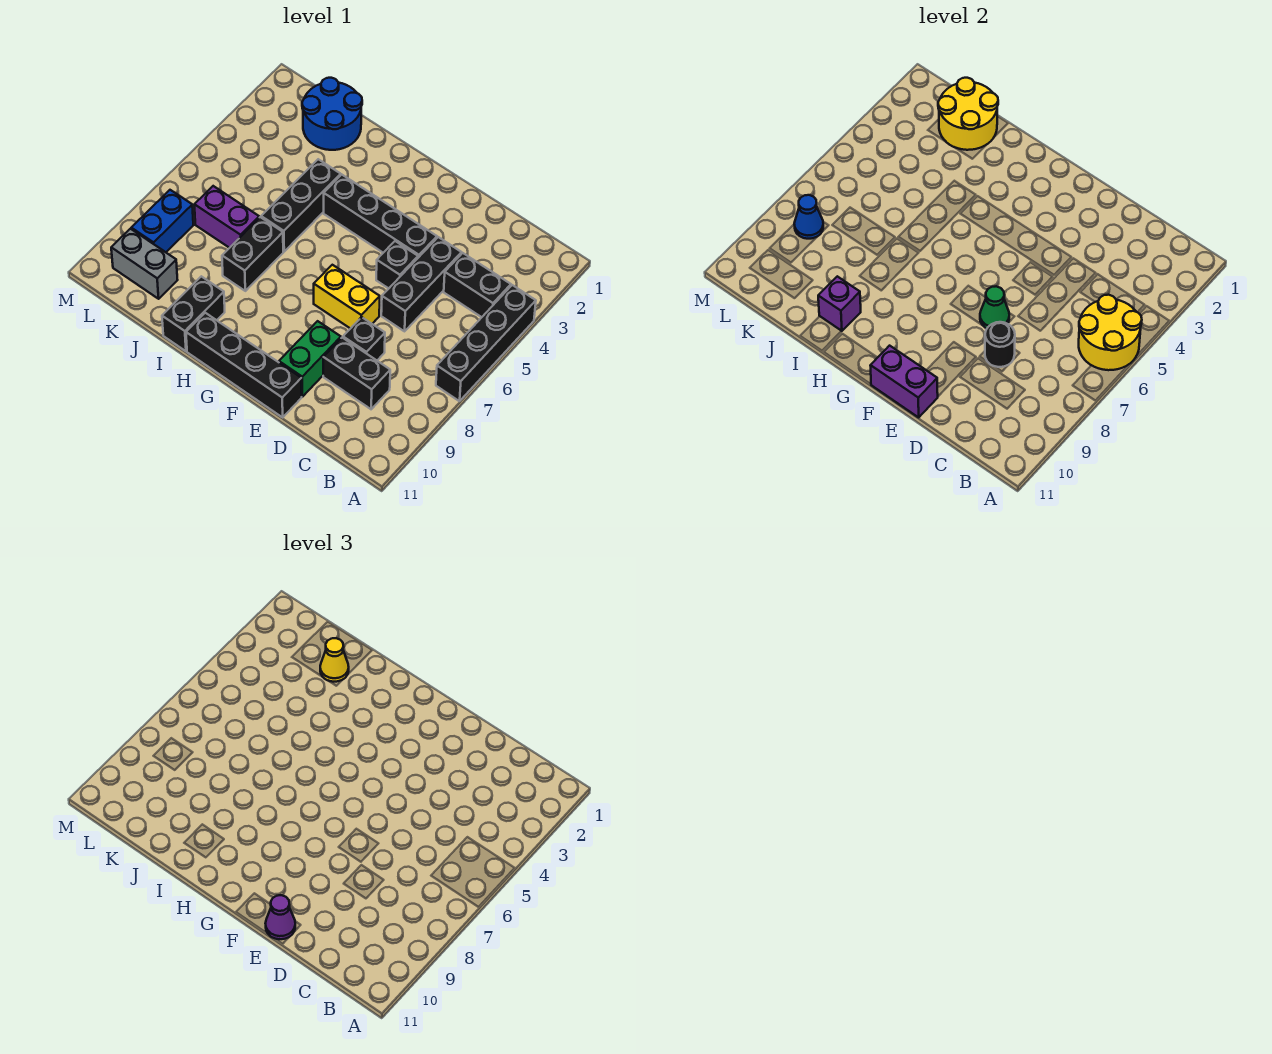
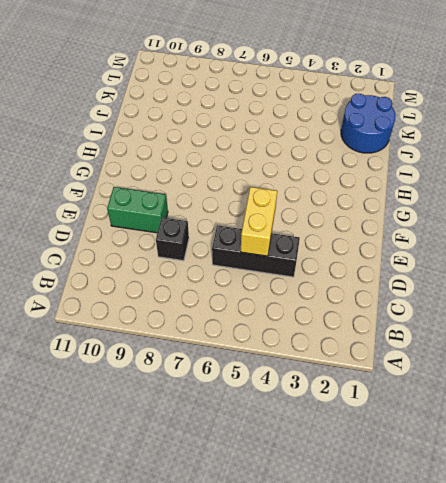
yellow brick D5:E5 level 2 -> yellow brick E7:F7 level 1
none -> black brick A4:A7 level 1
none -> black brick B4:C4 level 1
none -> black brick C9:D9 level 1

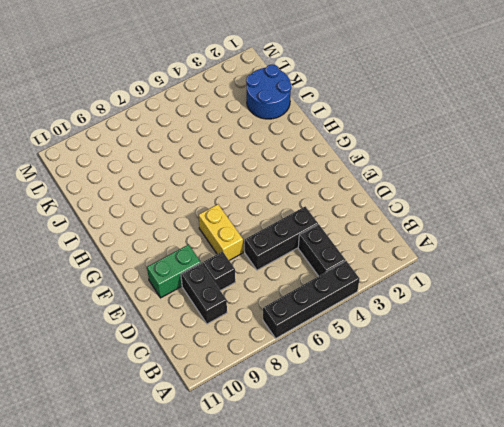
none -> black brick E4:H4 level 1
none -> black brick E5 level 1
none -> black brick E11:H11 level 1

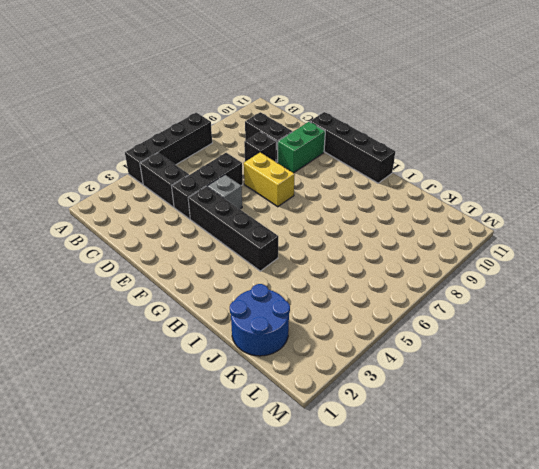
grey brick E5 level 1 -> black brick E5 level 1
none -> black brick I4:I6 level 1
none -> black brick I7:I8 level 1
none -> black brick I10:I11 level 1

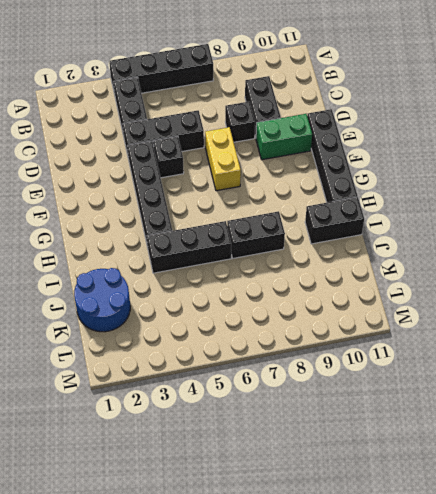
none -> purple brick J7:K7 level 1
none -> grey brick K10:L10 level 1
none -> blue brick L8:L9 level 1

